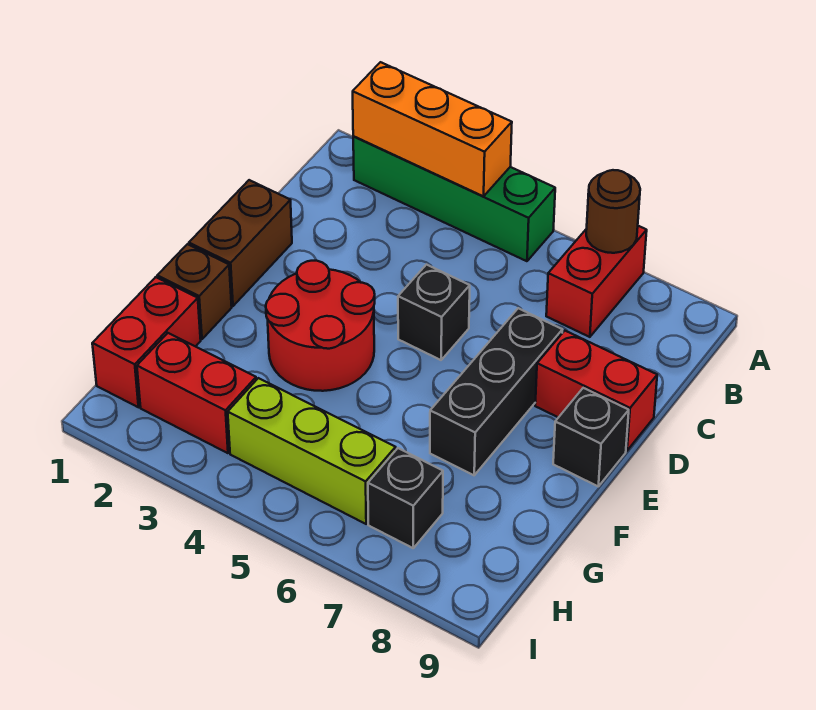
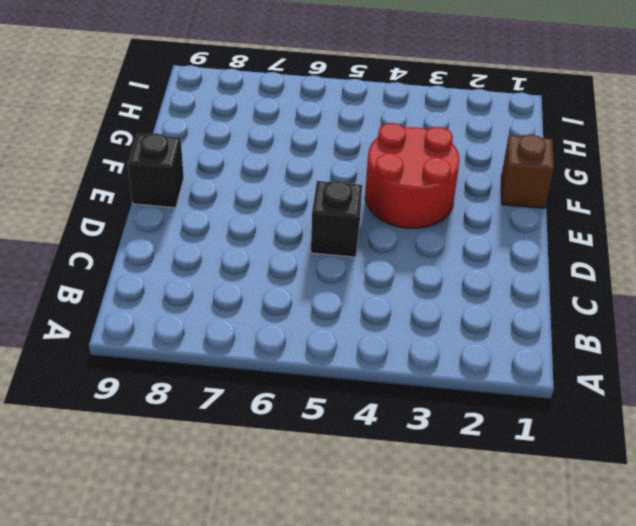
none -> green brick A2:A5 level 1
none -> red brick A7:B7 level 1
none -> brown brick D1:E1 level 1

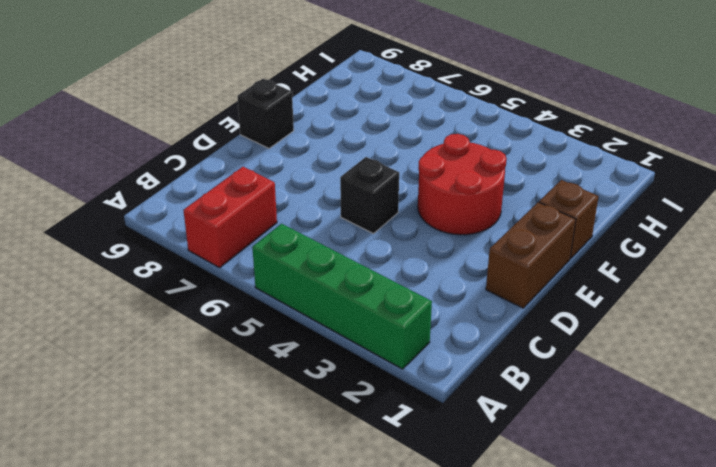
none -> black brick D7:F7 level 1
none -> red brick D8:D9 level 1
none -> red brick G1:H1 level 1

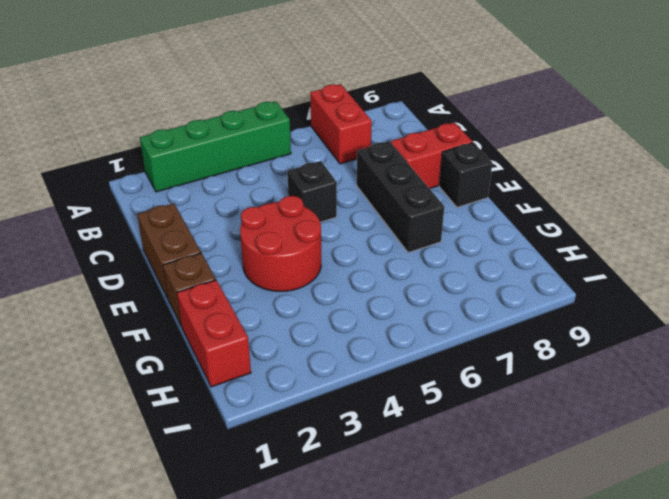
none -> red brick H2:H3 level 1
none -> lime brick H4:H6 level 1
none -> black brick H7 level 1

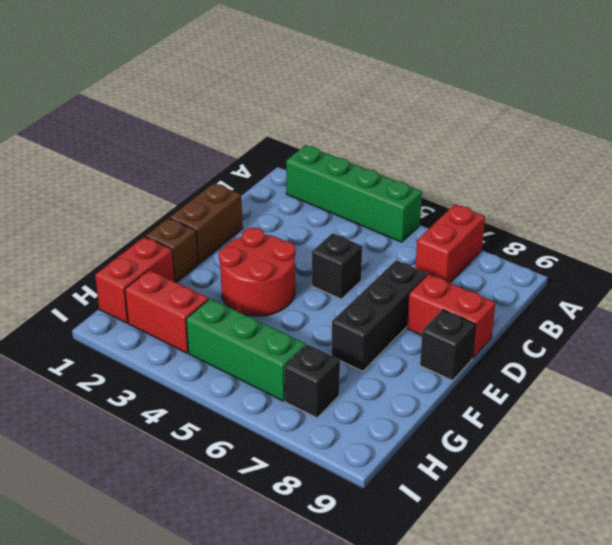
green brick H4:H6 level 1 -> lime brick H4:H6 level 1
none -> orange brick A2:A4 level 2
none -> brown round brick A7 level 2

